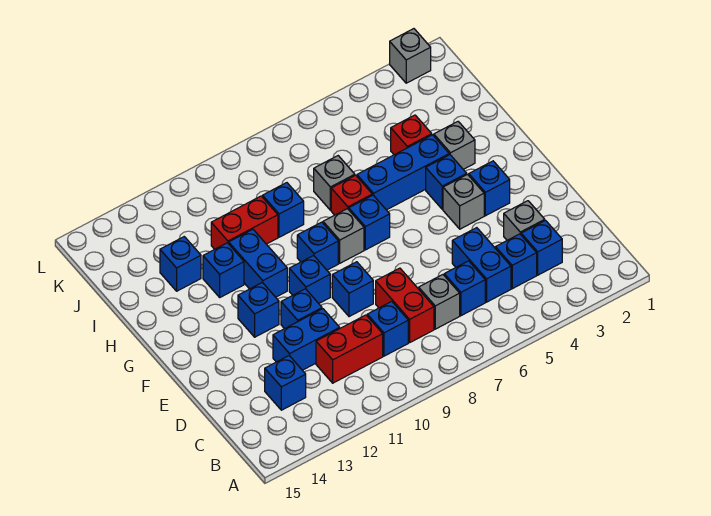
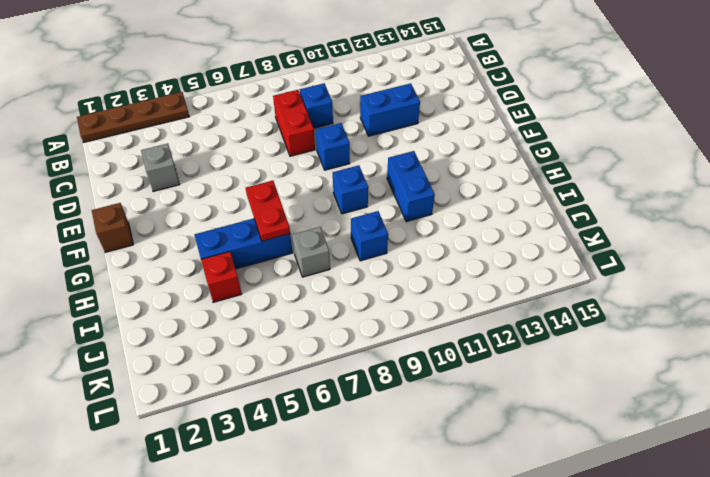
brown plate A1:A4 level 1 -> none
brown brick F1 level 1 -> none
red plate G6:H6 level 2 -> none
none -> blue brick C3 level 1
none -> blue brick C4 level 1
none -> blue brick C5:D5 level 1
none -> blue brick C6 level 1

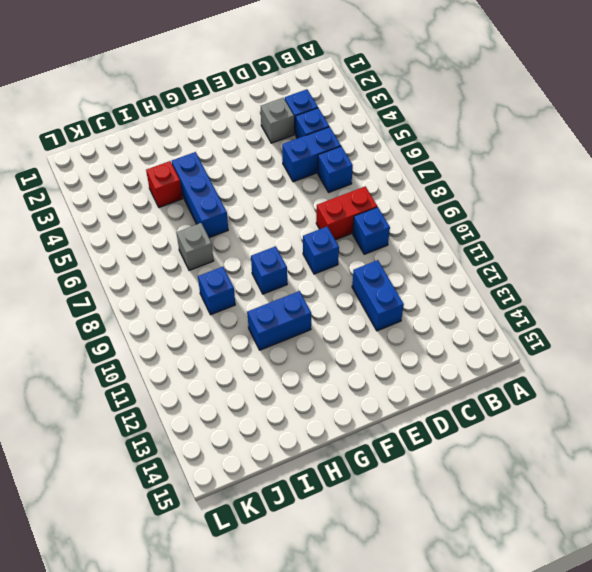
none -> grey brick C7 level 1
none -> red brick C10:C11 level 1
none -> blue brick C13 level 1
none -> blue brick E11 level 1

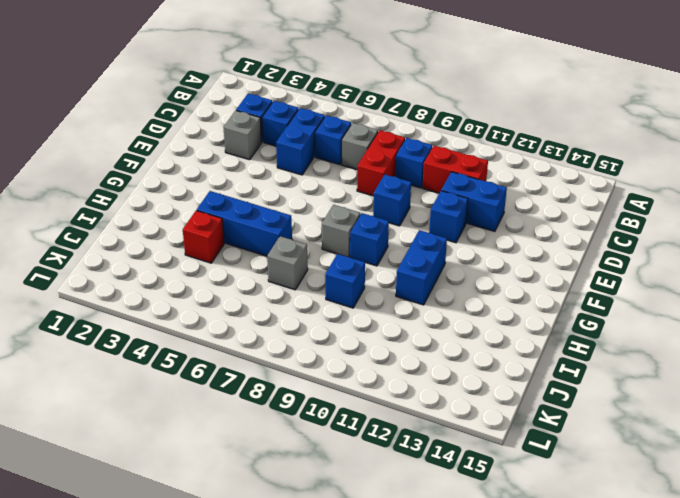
none -> blue brick C13 level 1
none -> blue brick F3 level 1
none -> grey brick F4 level 1
none -> blue brick F10 level 1

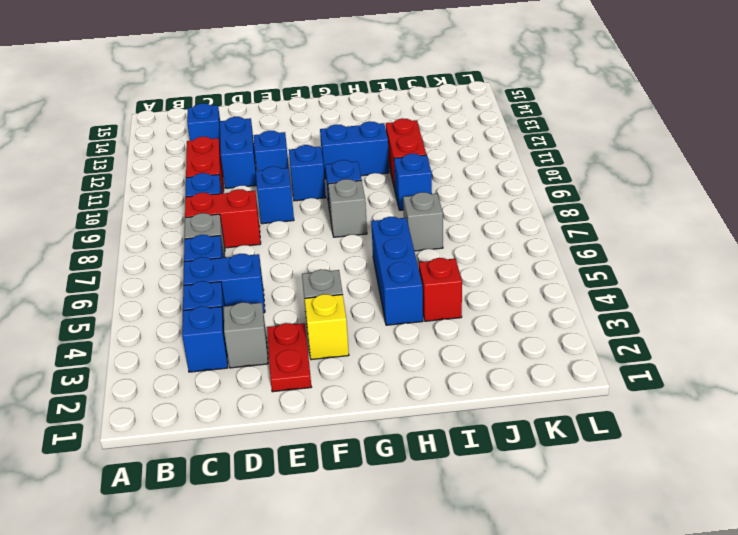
red plate E2:E3 level 1 -> none
yellow brick F3 level 1 -> blue brick F3 level 1
none -> blue brick F12 level 1
none -> blue brick G4 level 1
none -> blue brick G7 level 1
none -> grey brick H3 level 1

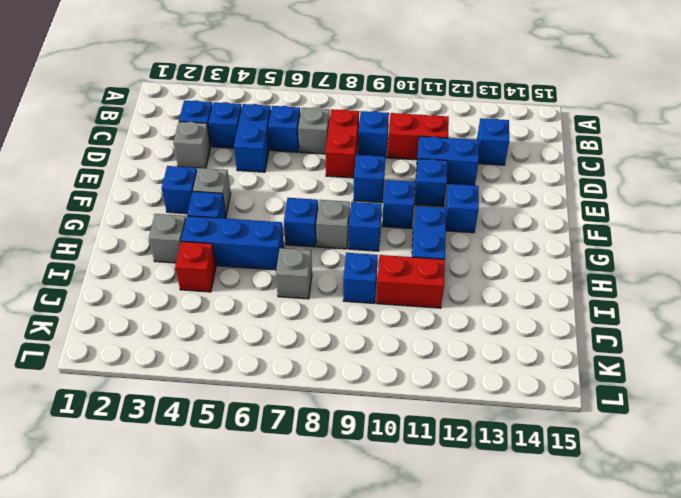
none -> red brick H7 level 1
none -> blue brick H12 level 1
none -> blue brick I13 level 1
none -> grey brick L2 level 1

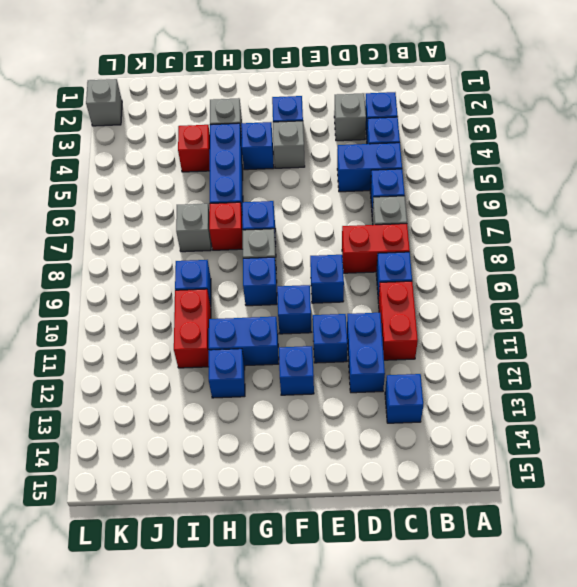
none -> blue brick I13 level 1

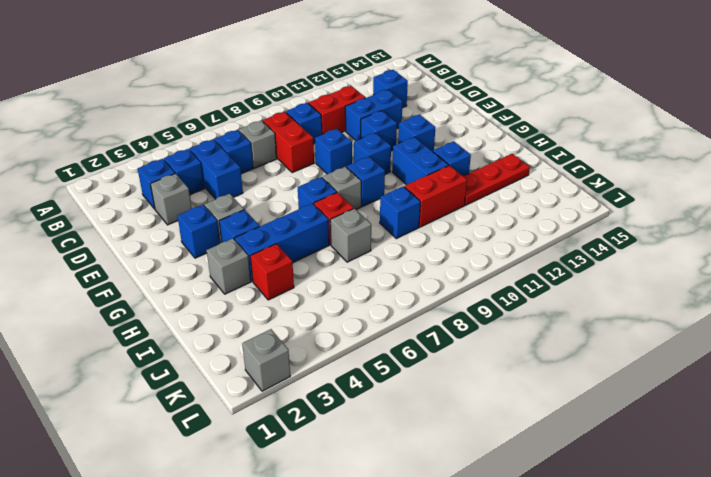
red plate I12:I14 level 1 -> blue brick I13 level 1

